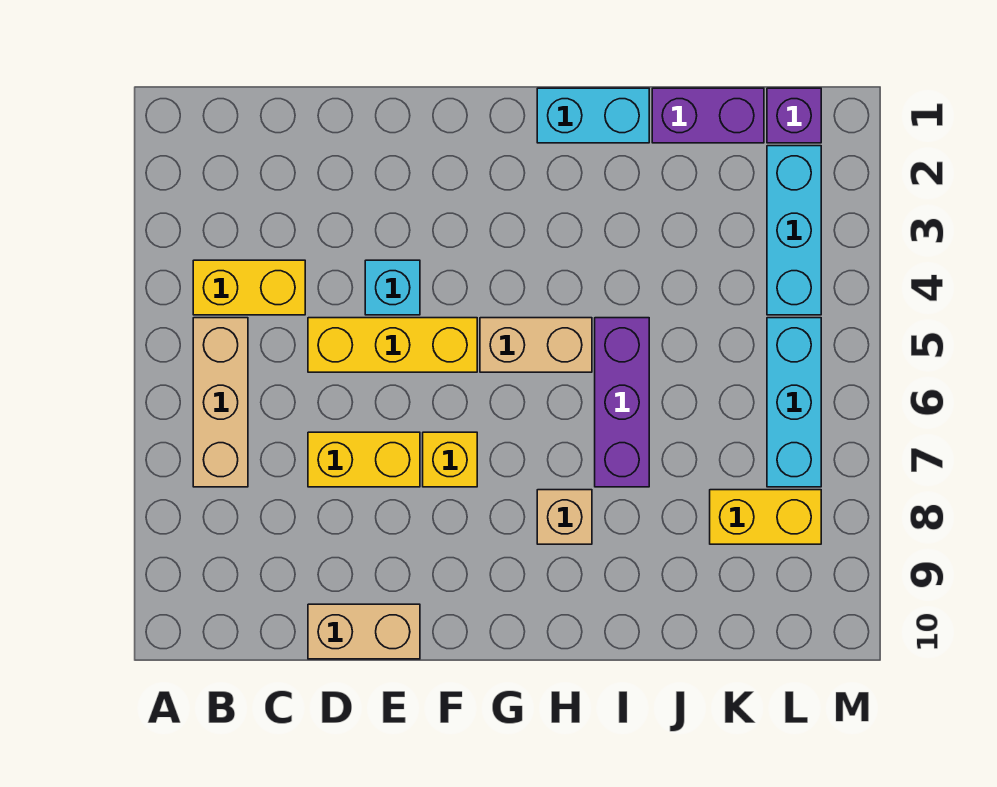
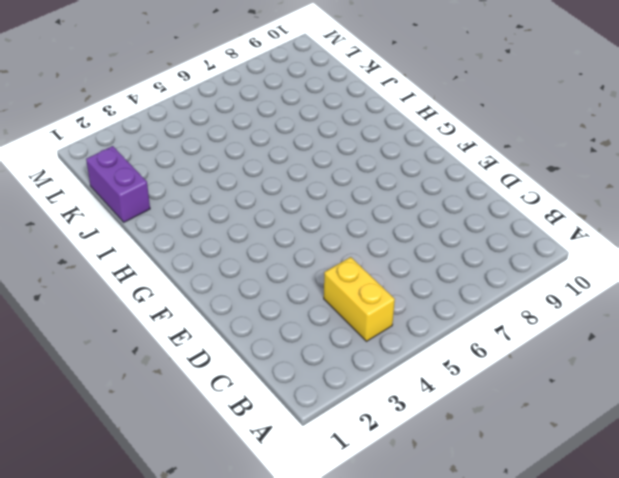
none -> tan brick B5:B7 level 1
none -> yellow brick D5:F5 level 1
none -> yellow brick D7:E7 level 1

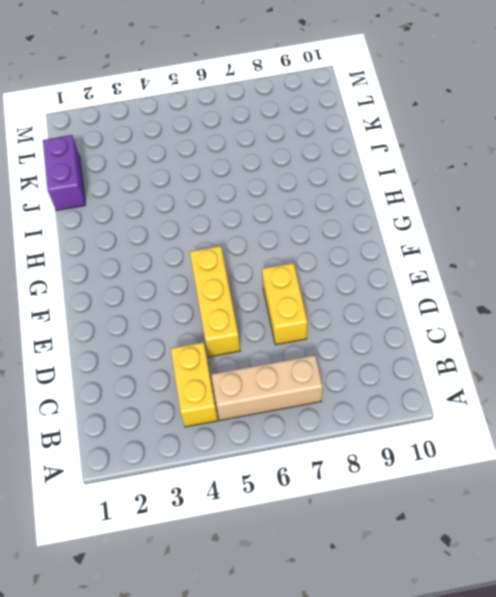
none -> tan brick D10:E10 level 1
none -> cyan brick E4 level 1
none -> yellow brick F7 level 1

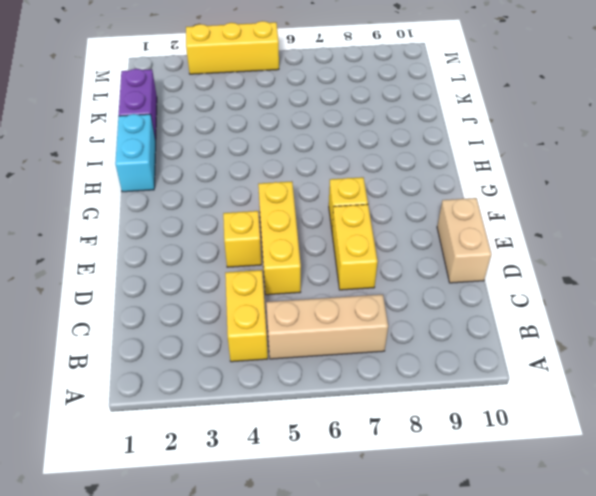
yellow brick E4 level 1 -> cyan brick E4 level 1
yellow brick M3:M5 level 1 -> none
none -> tan brick G5:H5 level 1
none -> tan brick H8 level 1
none -> purple brick I5:I7 level 1

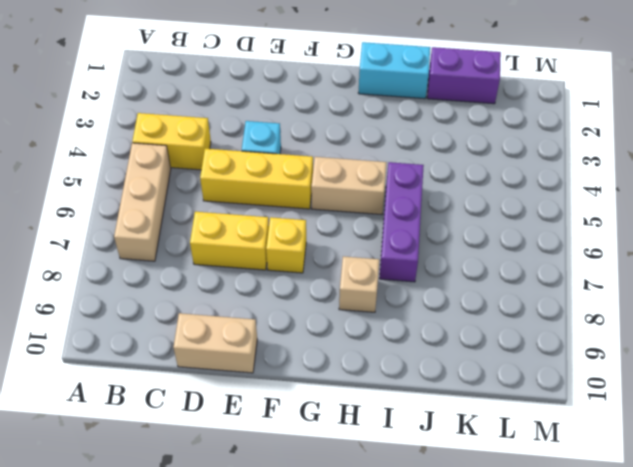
none -> yellow brick K8:L8 level 1
none -> purple brick L1 level 1
none -> cyan brick L2:L4 level 1

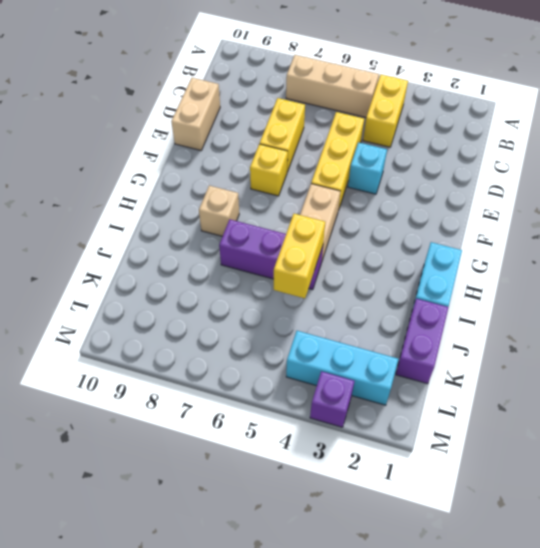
yellow brick I5:J5 level 2 -> yellow brick K8:L8 level 1
purple brick M3 level 1 -> purple brick L1 level 1
none -> cyan brick L5:L7 level 1

